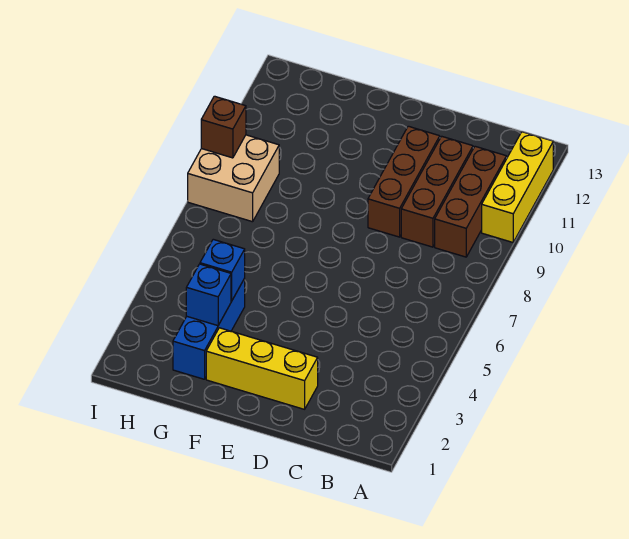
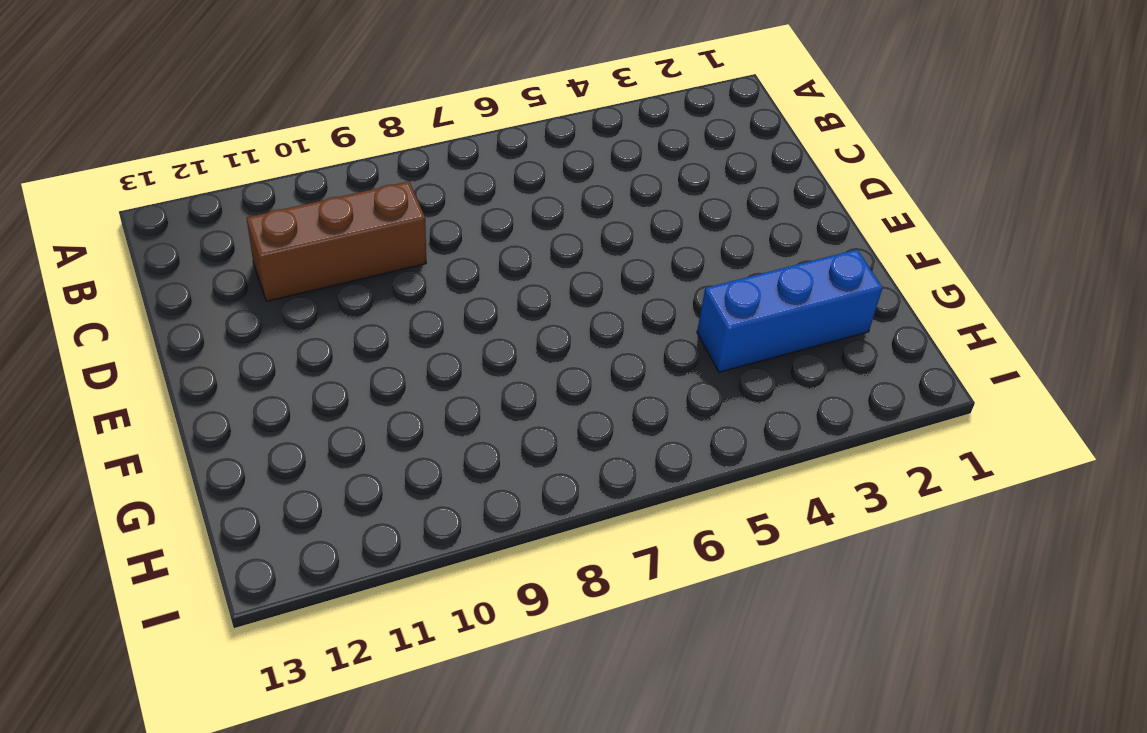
none -> yellow brick A10:A12 level 1
none -> brown brick B9:B11 level 1

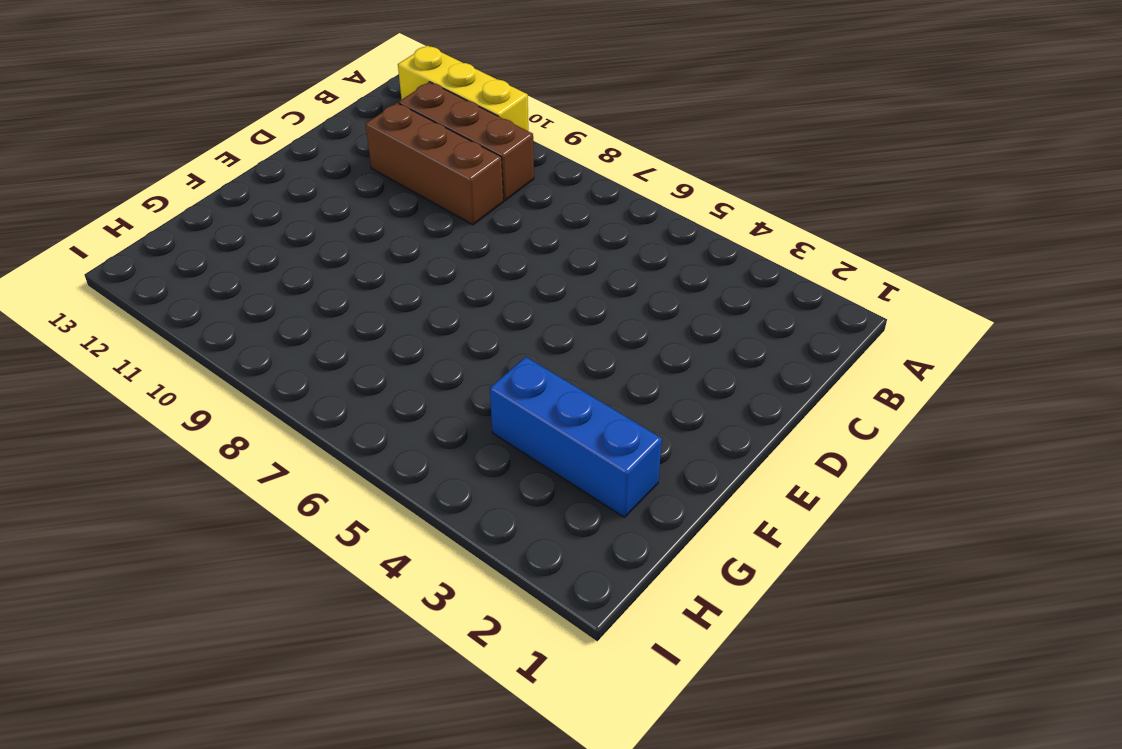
none -> yellow brick D2:F2 level 1
none -> brown brick D9:D11 level 1

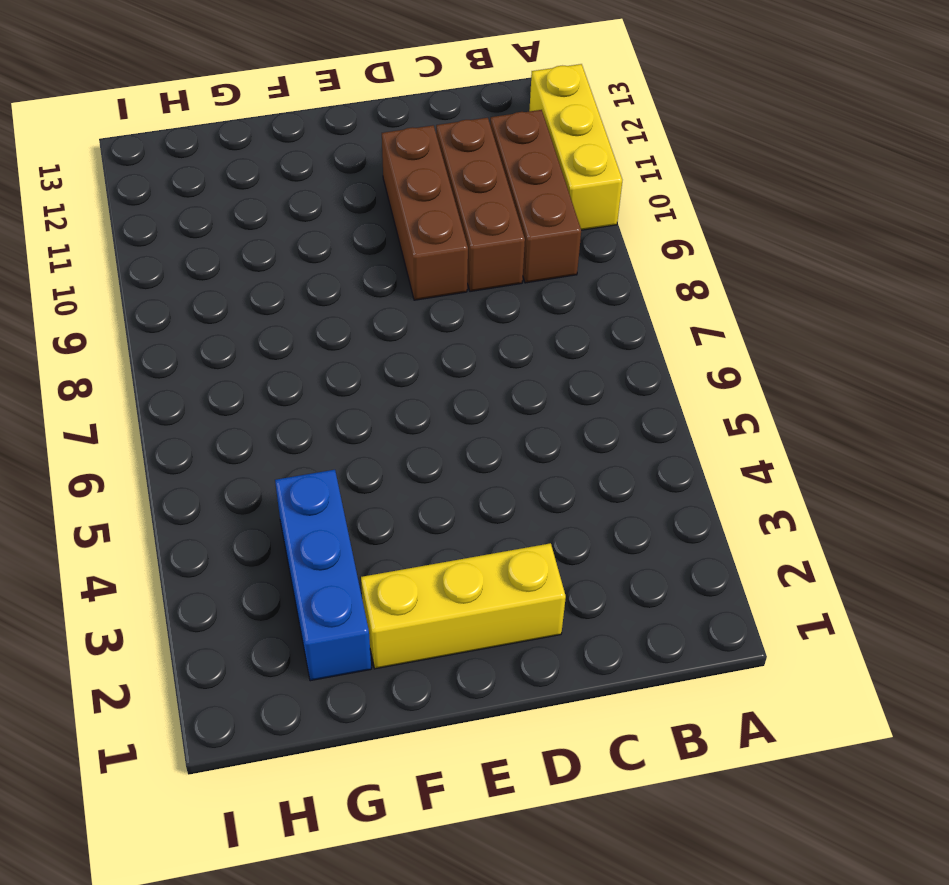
none -> tan brick H8:I9 level 1
none -> blue brick G3 level 2

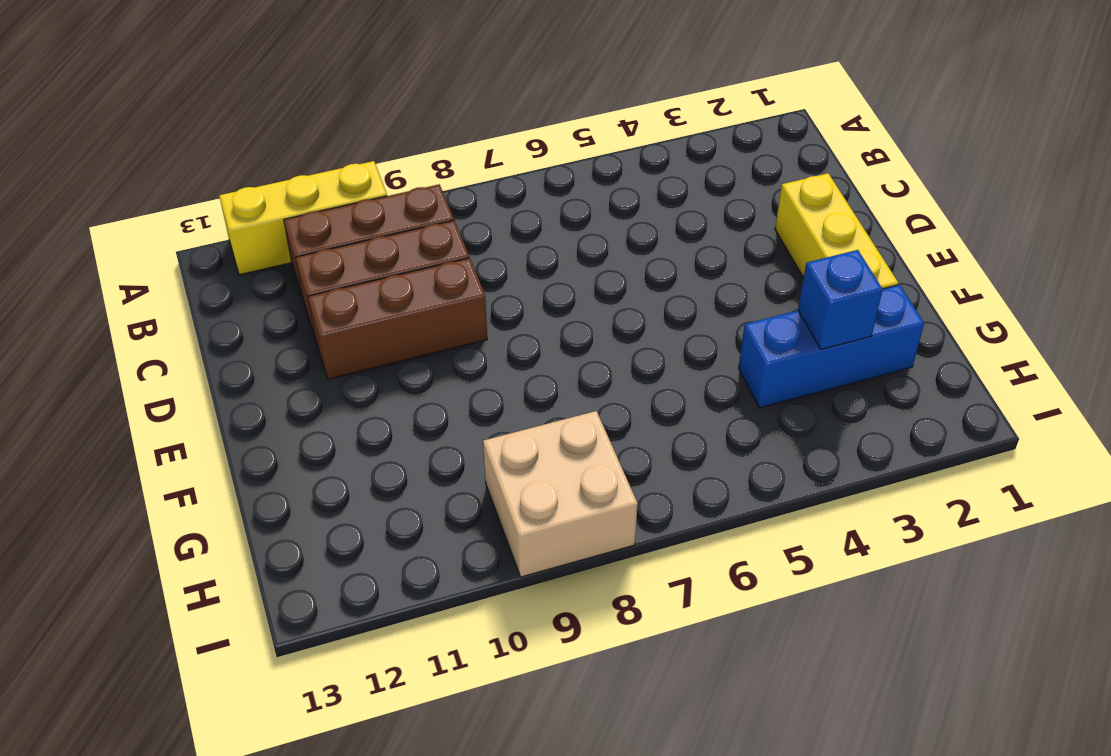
none -> blue brick G4 level 2
none -> brown brick I9 level 2

